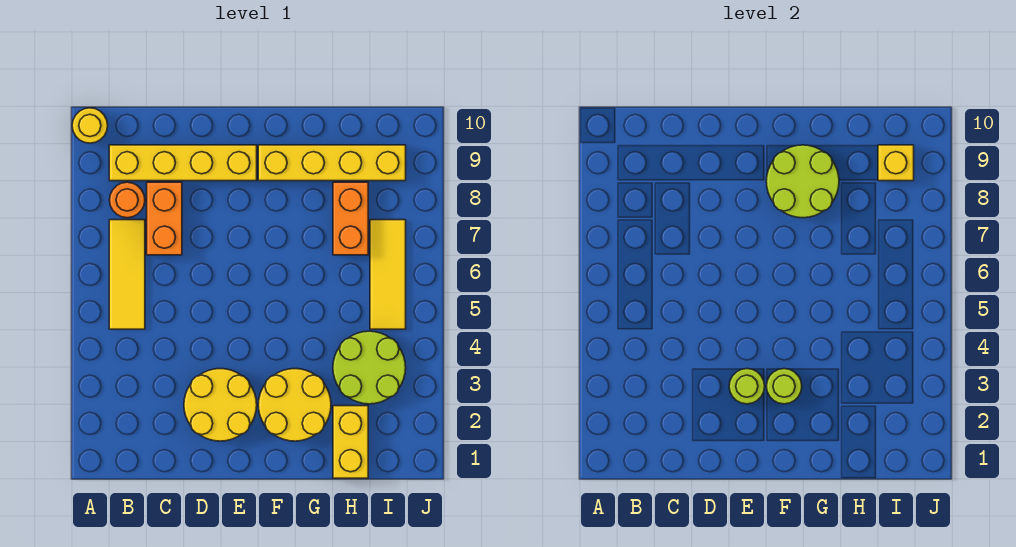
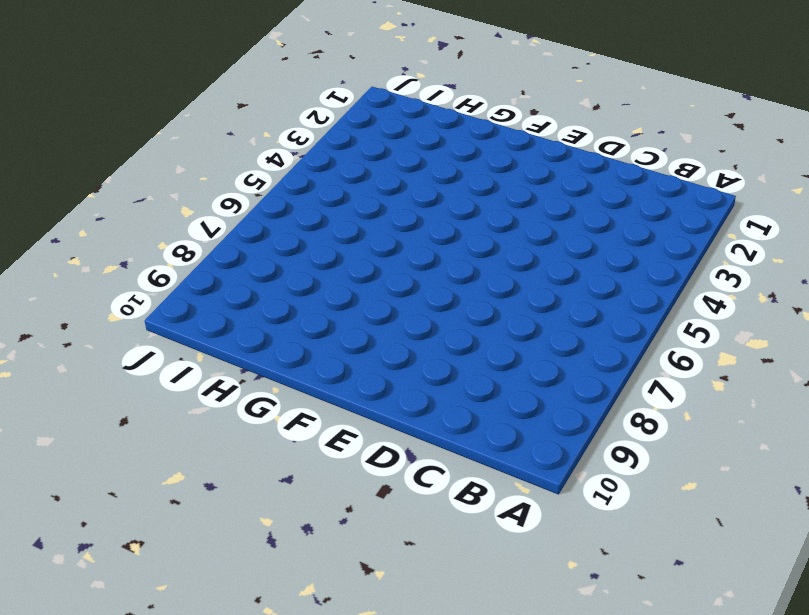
none -> yellow round brick A10 level 1
none -> yellow tile B5:B7 level 1
none -> orange round brick B8 level 1

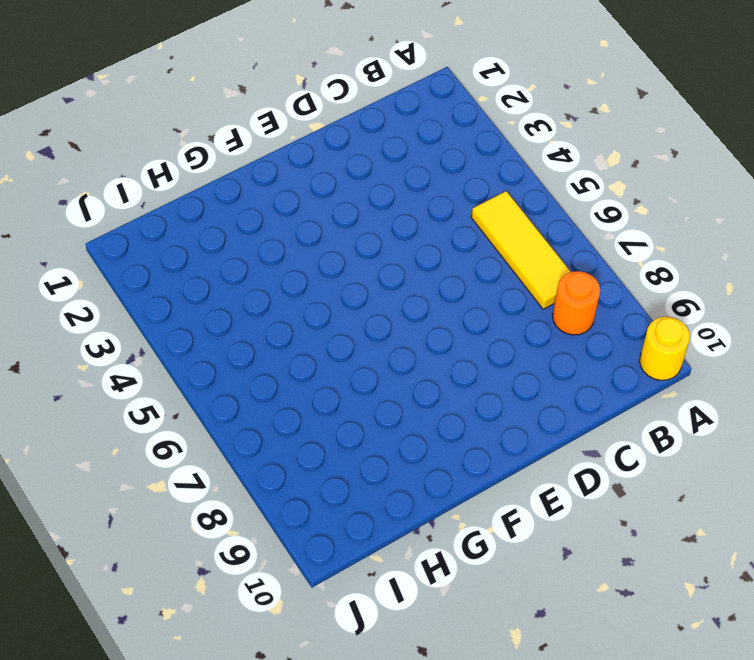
none -> yellow brick B9:E9 level 1
none -> orange brick C7:C8 level 1
none -> yellow round brick D2:E3 level 1

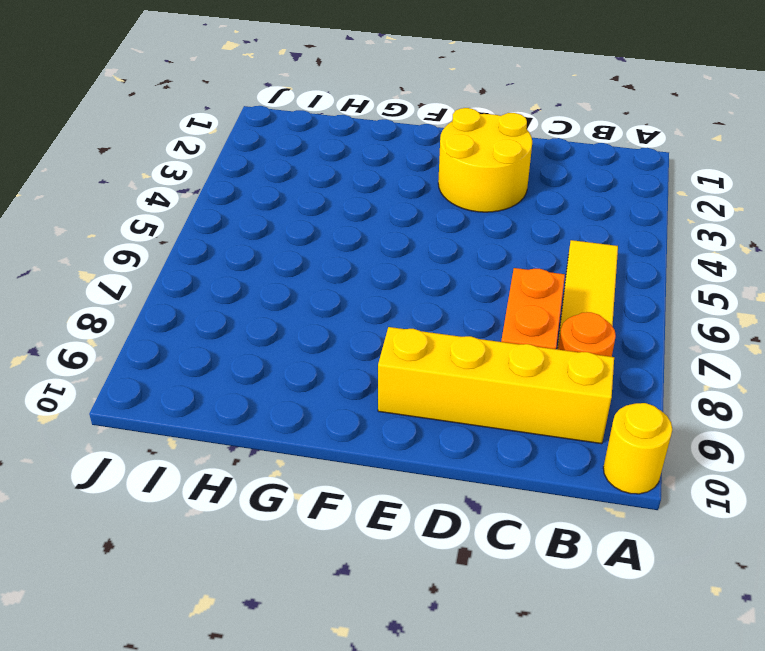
none -> yellow round brick F2:G3 level 1
none -> yellow brick F9:I9 level 1
none -> yellow brick H1:H2 level 1

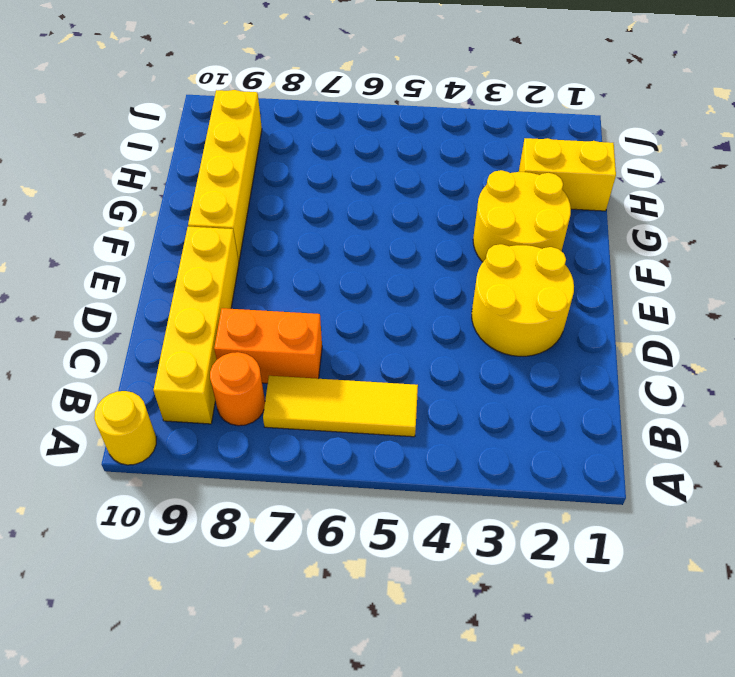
none -> lime round brick H3:I4 level 1
none -> orange brick H7:H8 level 1
none -> yellow tile I5:I7 level 1

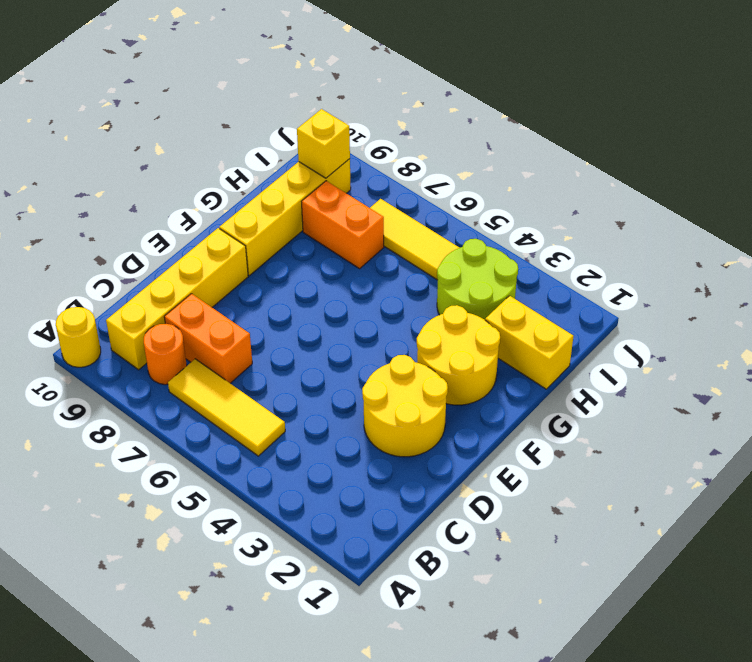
none -> lime round brick E3 level 2
none -> lime round brick F3 level 2
none -> lime round brick F8:G9 level 2

